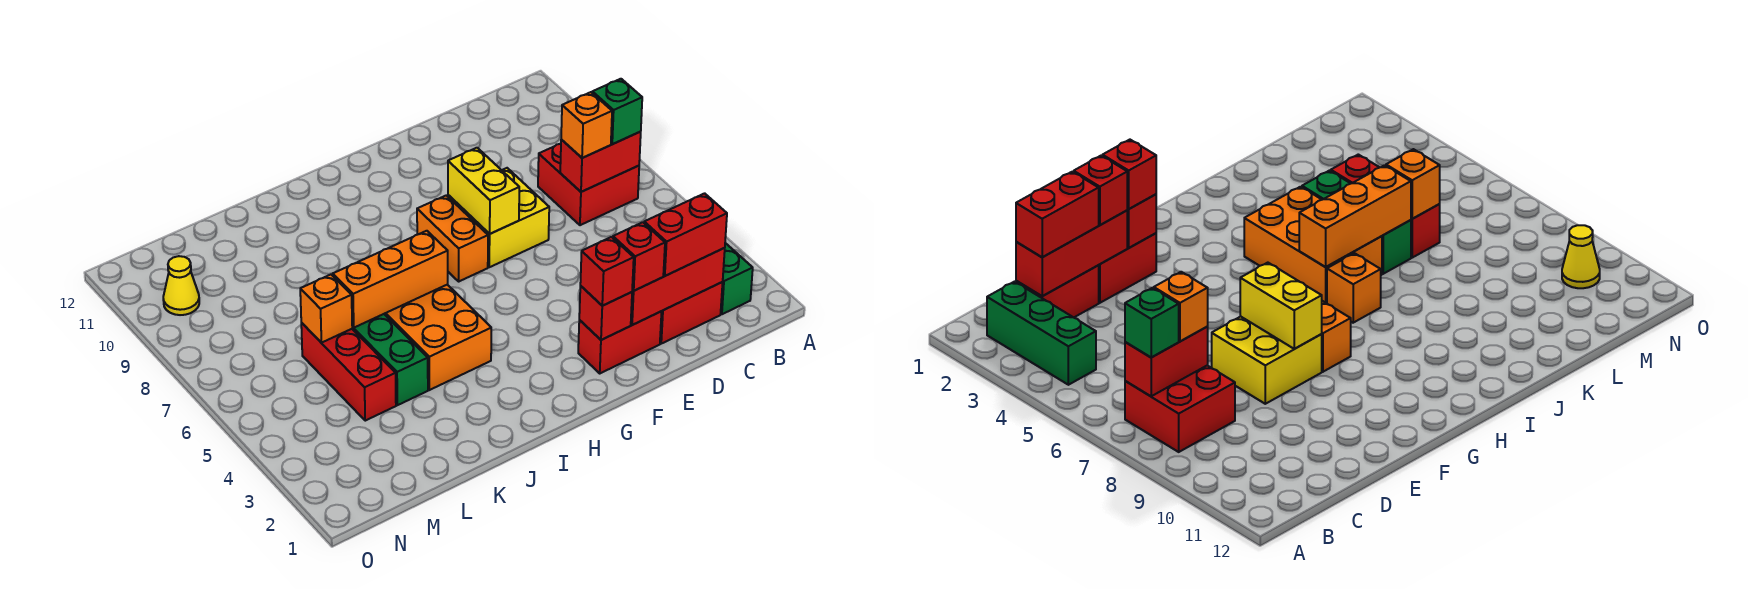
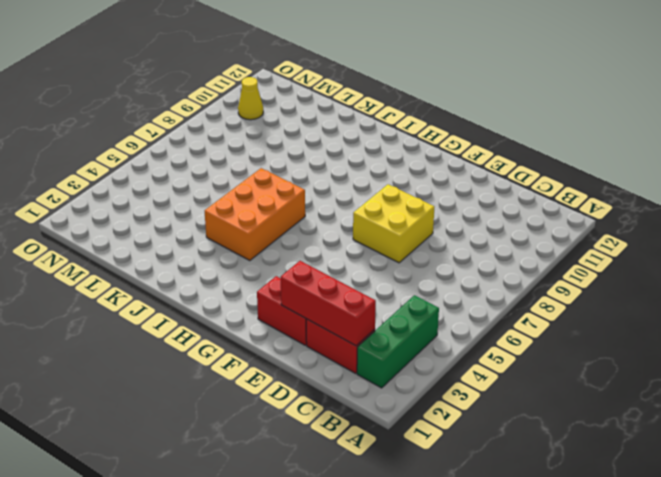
none -> red brick B7:C8 level 1
none -> orange brick G7:G8 level 1
none -> orange brick I7 level 1

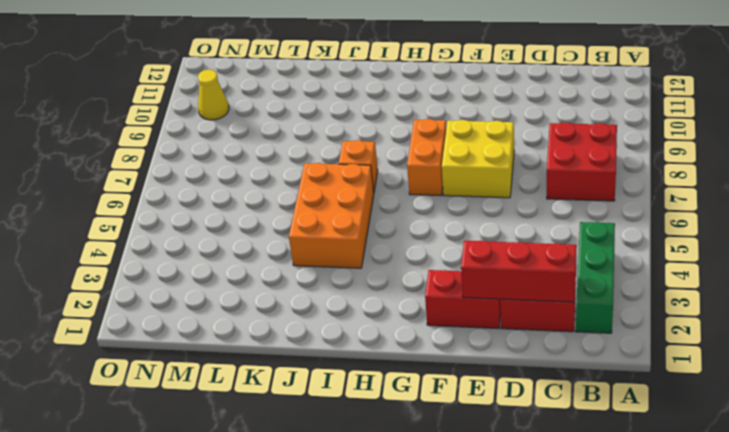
none -> green brick K4:K6 level 1
none -> red brick L4:L6 level 1
none -> red brick B7:C7 level 2

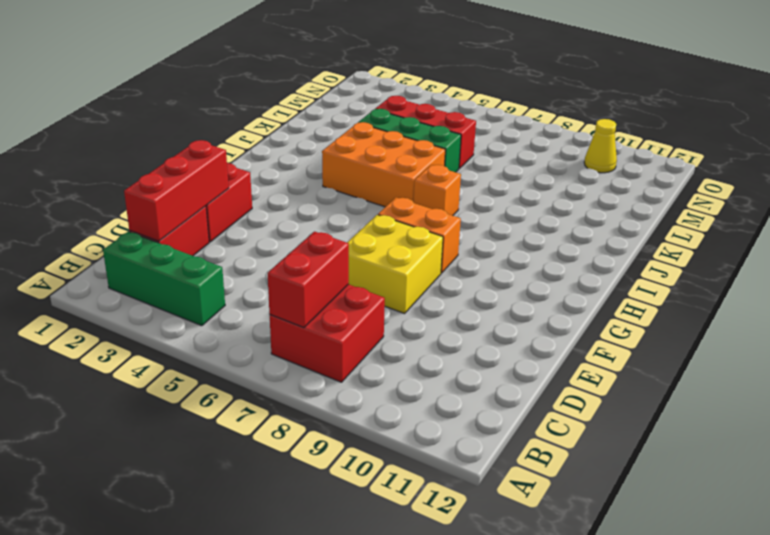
none -> red brick F2 level 2
none -> yellow brick F7:F8 level 2
none -> orange brick I6:K6 level 2

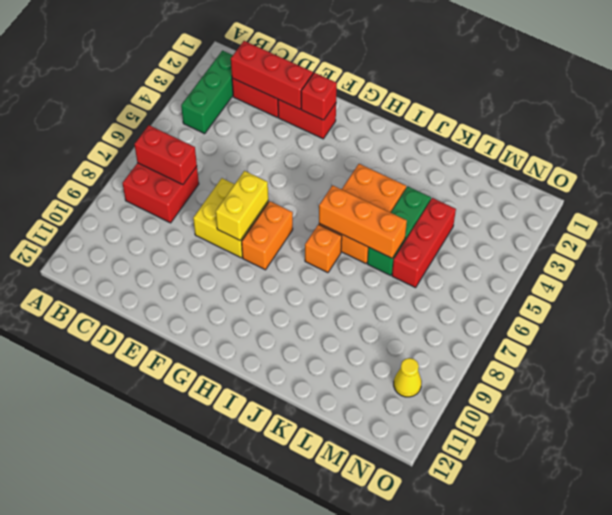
none -> orange brick L6 level 2
none -> green brick B7 level 3
none -> red brick C2:D2 level 3

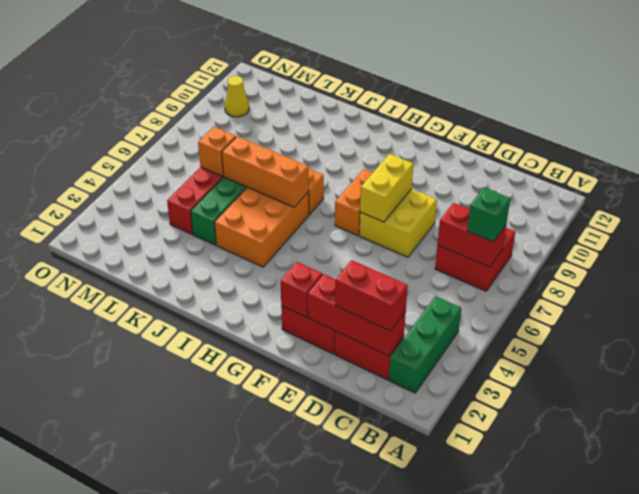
none -> orange brick C7 level 3
none -> red brick E2 level 3
none -> red brick F2 level 3

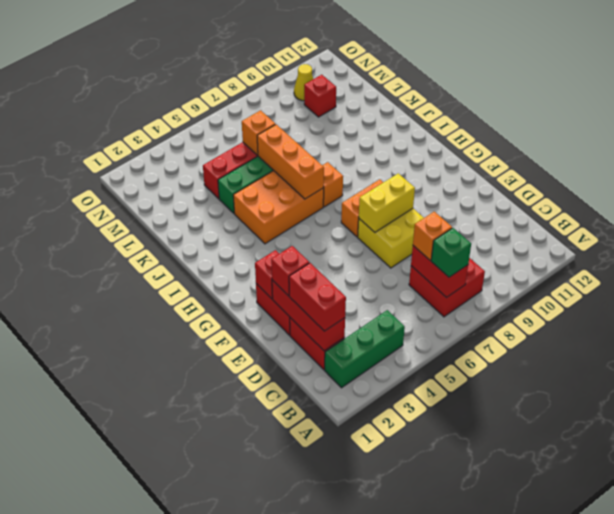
red brick M10 level 1 -> red brick F2 level 3

